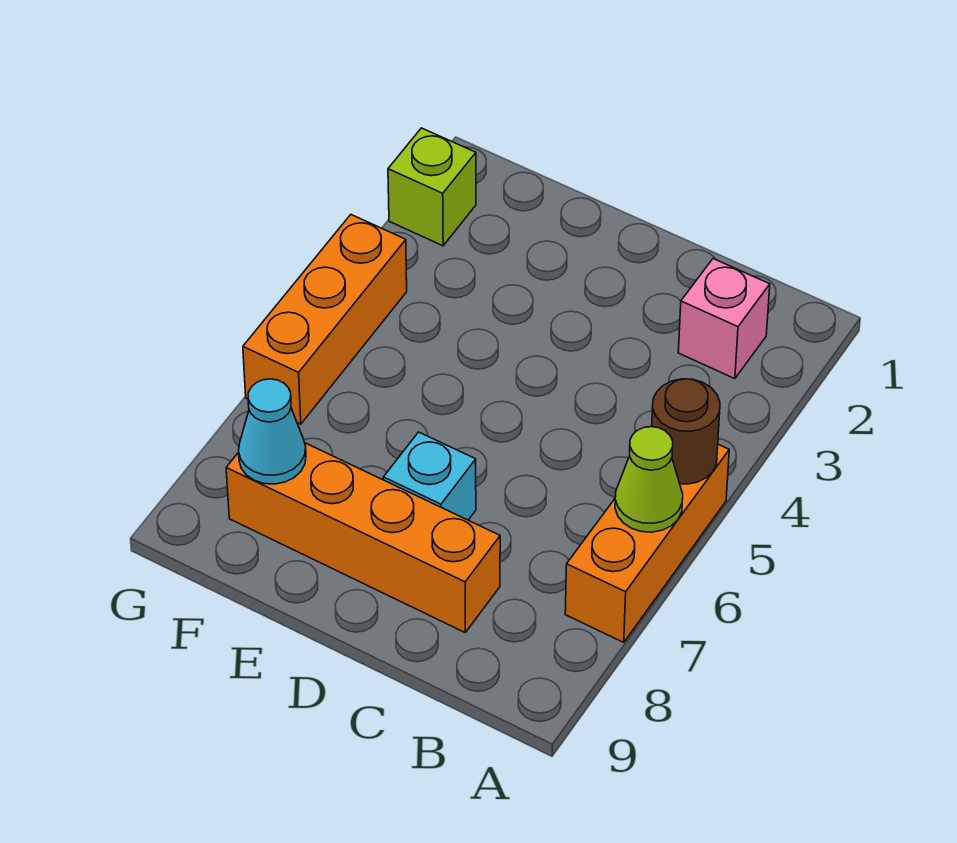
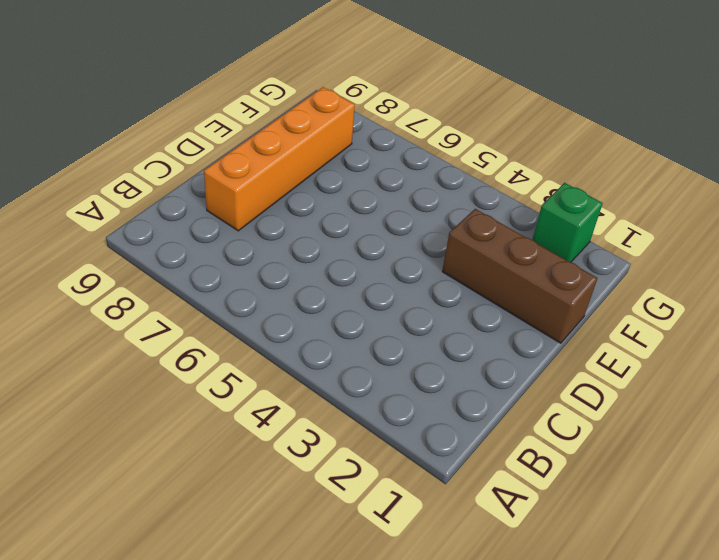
brown brick E1:E3 level 1 -> none
green brick G2 level 1 -> lime brick G2 level 1
none -> orange brick A5:A7 level 1
none -> pink brick B2 level 1

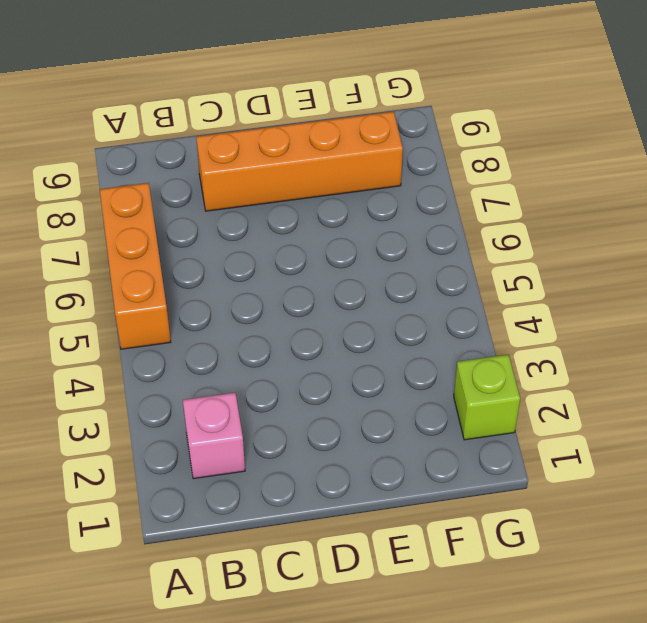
none -> cyan brick D7 level 1
none -> orange brick G4:G6 level 1

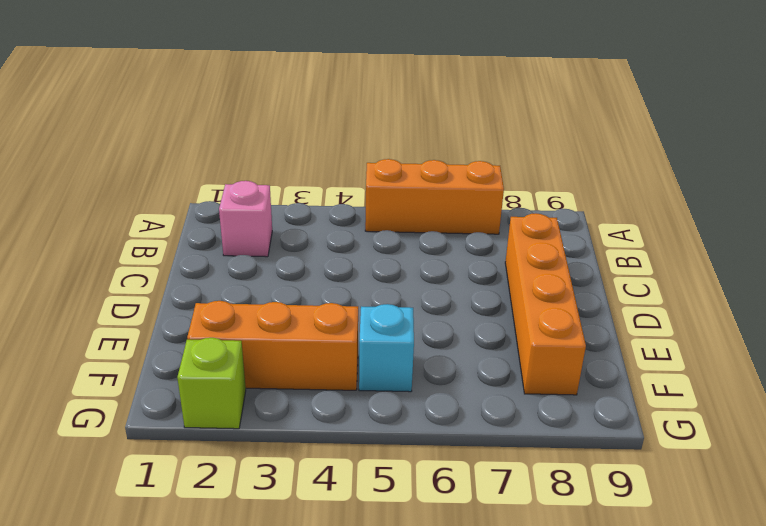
orange brick F2:F4 level 1 -> orange brick G4:G6 level 1
cyan brick F5 level 1 -> cyan brick D7 level 1
none -> brown round brick A5 level 2
none -> lime cone A6 level 2

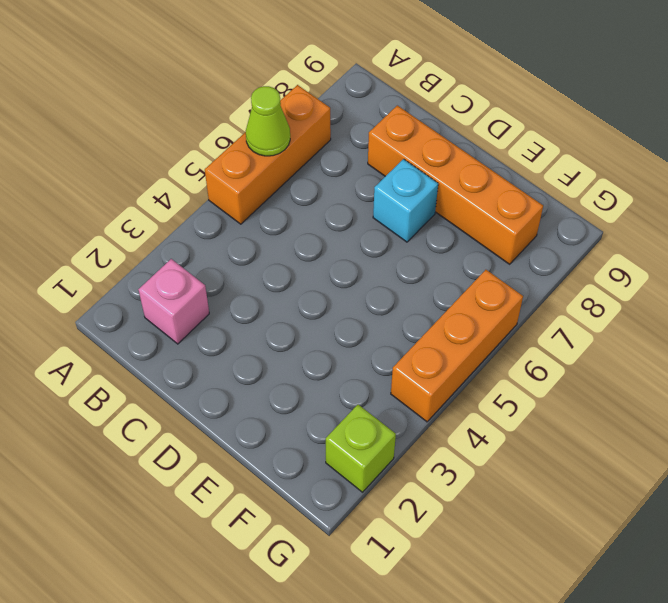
none -> brown round brick A5 level 2
none -> cyan cone F8 level 2

